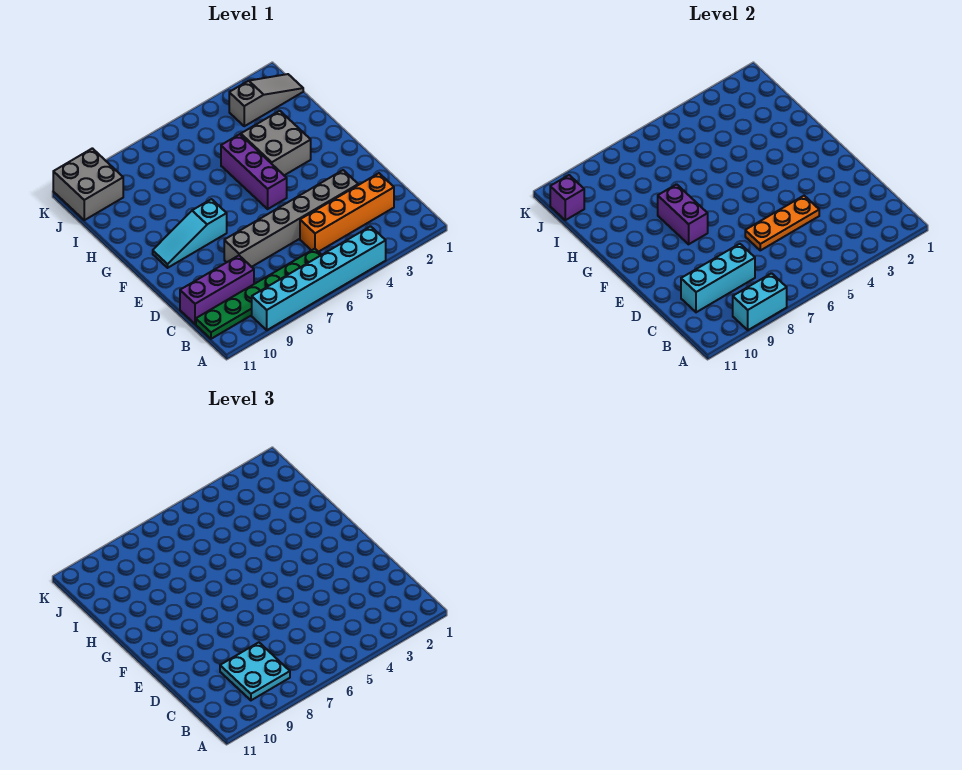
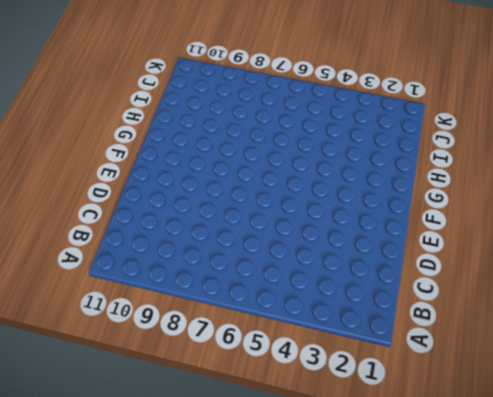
none -> cyan brick A4:A9 level 1
none -> green plate B6:B11 level 1
none -> orange brick C2:C5 level 1

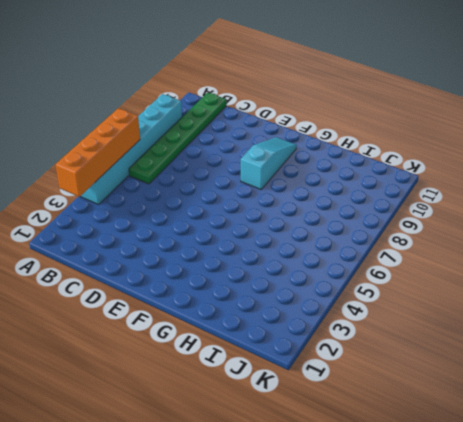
orange brick A3:A6 level 2 -> orange brick C2:C5 level 1
none -> purple brick C9:C11 level 1
none -> grey brick D3:D8 level 1
none -> purple brick F5:H5 level 1

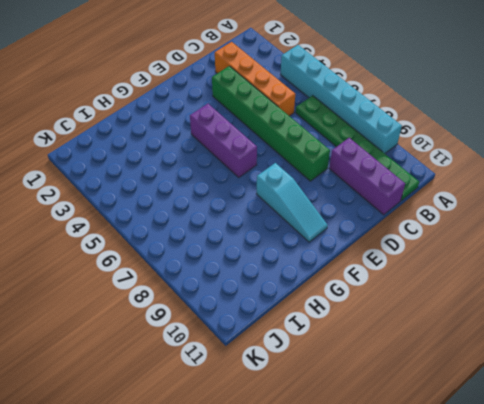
green brick D3:D8 level 1 -> grey brick D3:D8 level 1
purple brick F4:F6 level 1 -> purple brick F5:H5 level 1
none -> grey brick G3:H4 level 1
none -> grey slope J1:J3 level 1 top 3
none -> grey brick J10:K11 level 1

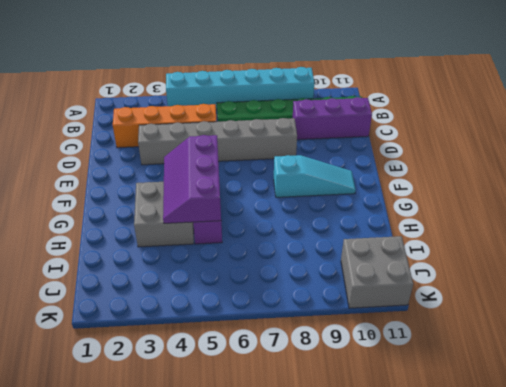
purple slope F4:H5 level 2 top 5 -> none
none -> grey slope J1:J3 level 1 top 3
none -> cyan brick A8:A9 level 2
none -> cyan brick C8:C10 level 2

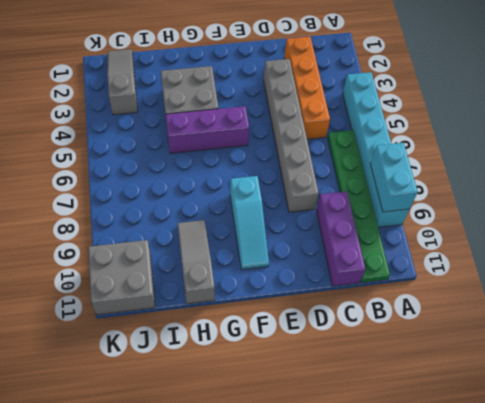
grey slope H9:H11 level 1 top 11 -> none
none -> cyan brick C8:C10 level 2
none -> orange plate D4:D6 level 2
none -> purple brick F8:G8 level 2

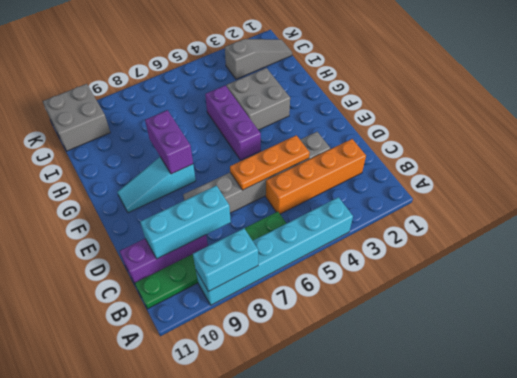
none -> purple brick J11 level 2
none -> cyan plate B8:C9 level 3

